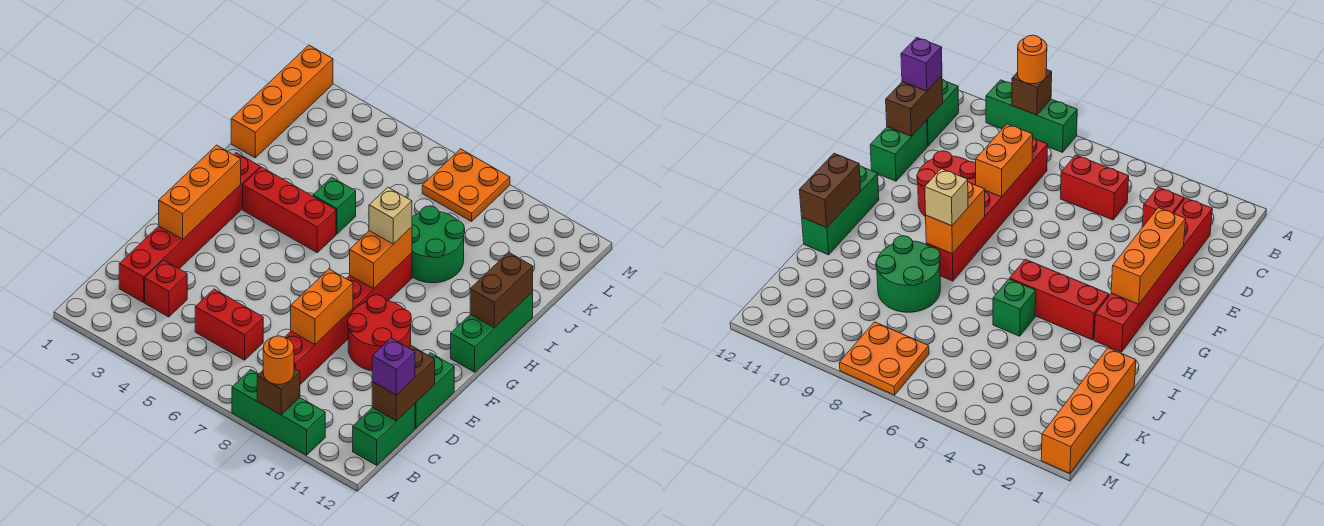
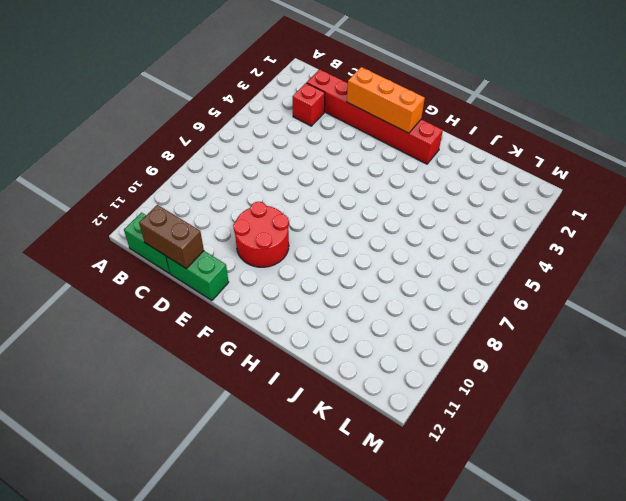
none -> green brick A8:A10 level 1
none -> red brick C5:C6 level 1
none -> red brick C8:H8 level 1

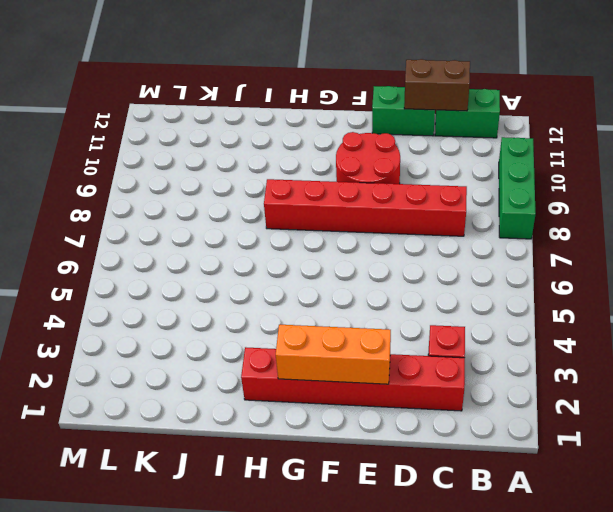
none -> red brick C5:C6 level 1
none -> green brick G12:I12 level 1
none -> red brick H3:H5 level 1

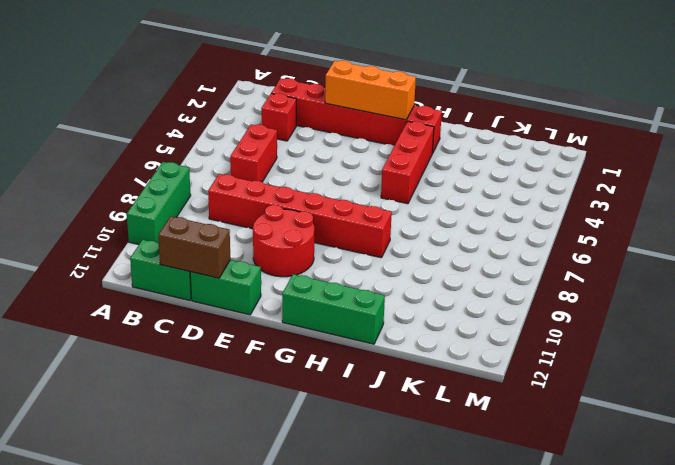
none -> green brick I5 level 1
none -> green round brick I8:J9 level 1
none -> orange brick J1:M1 level 1

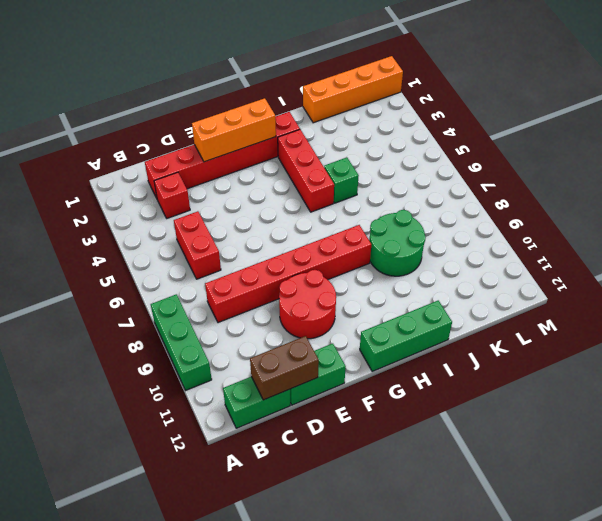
none -> orange plate L7:M8 level 1
none -> brown brick A9 level 2
none -> orange brick D8:E8 level 2

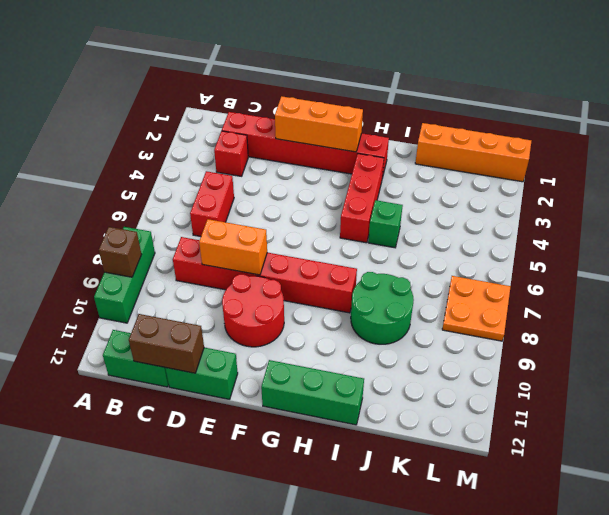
none -> orange brick G8:H8 level 2
none -> brown brick H12:I12 level 2
none -> orange round brick A9 level 3

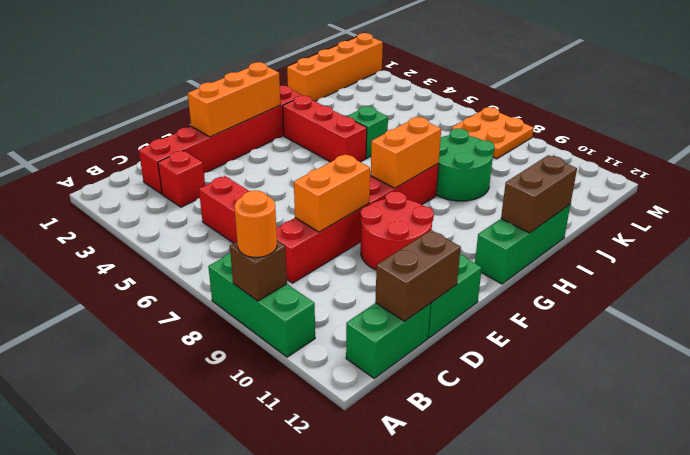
none -> purple brick C12 level 3
none -> tan brick H8 level 3

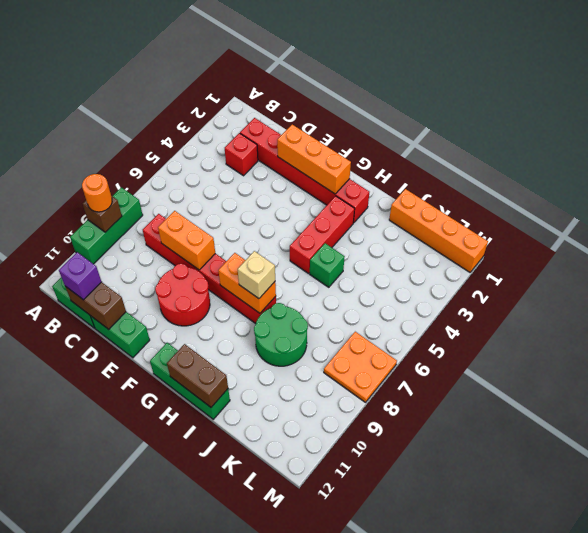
none -> red brick C5:C6 level 1

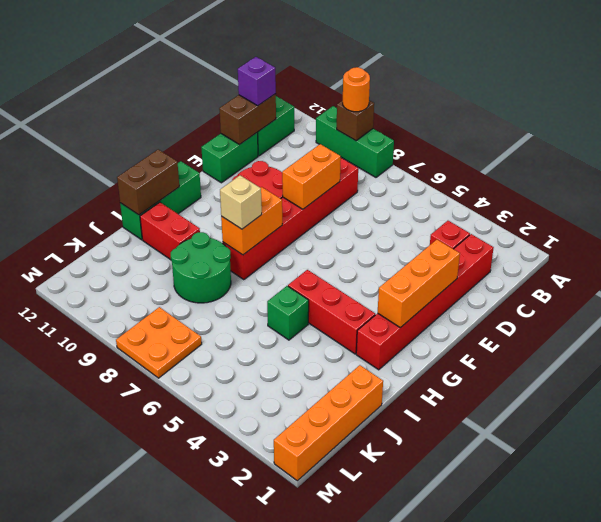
red brick I10:I11 level 1 -> red brick C5:C6 level 1

